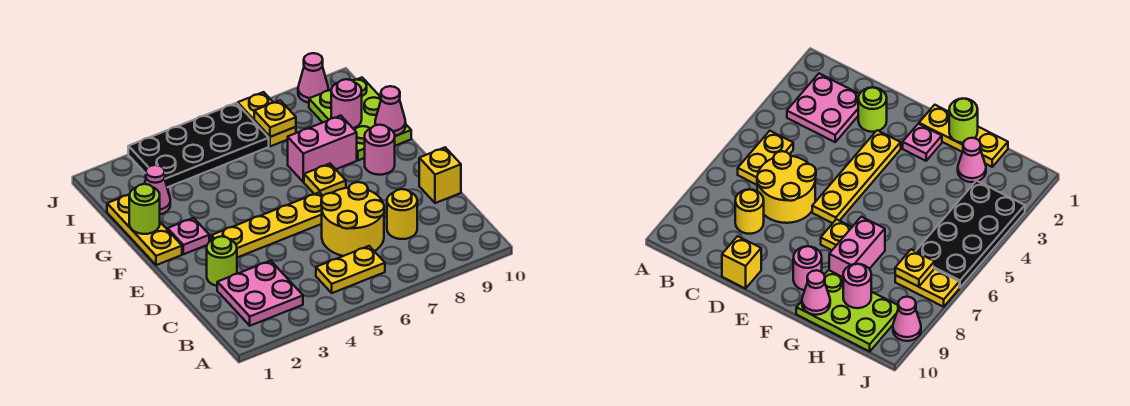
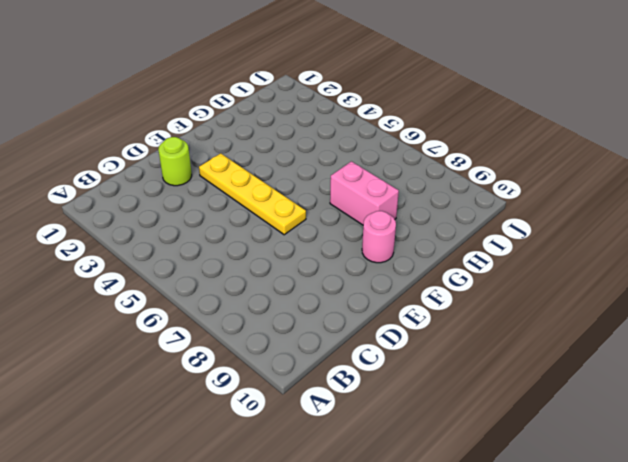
none -> pink plate B2:C3 level 1
none -> yellow plate B5:B6 level 1
none -> yellow round brick C6:D7 level 1

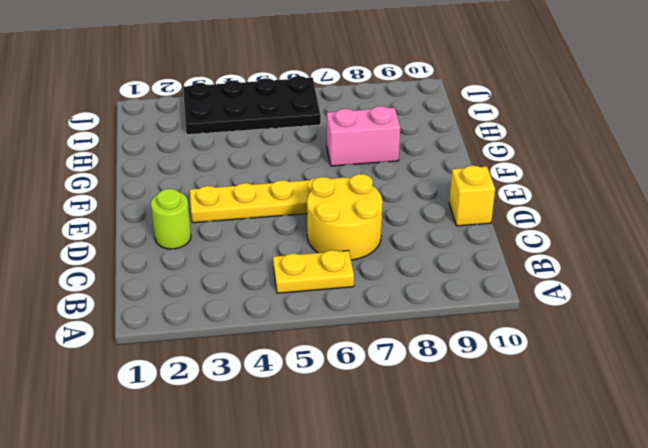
none -> pink plate B2:C3 level 1
none -> yellow round brick C8 level 1
none -> yellow plate F1:H1 level 1

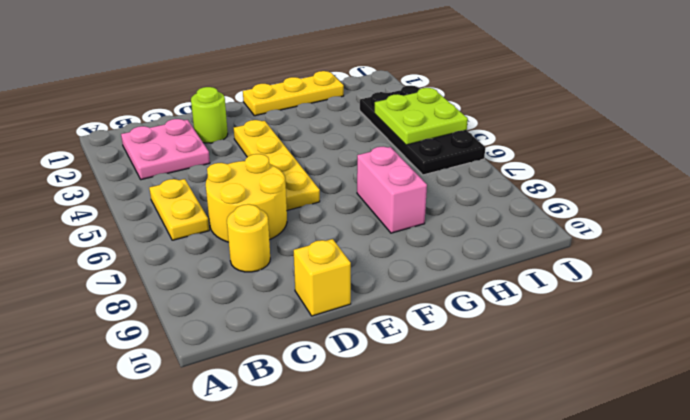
lime plate I4:J5 level 2 -> none
none -> pink plate F2 level 1
none -> yellow plate F7 level 1
none -> pink round brick F9 level 1

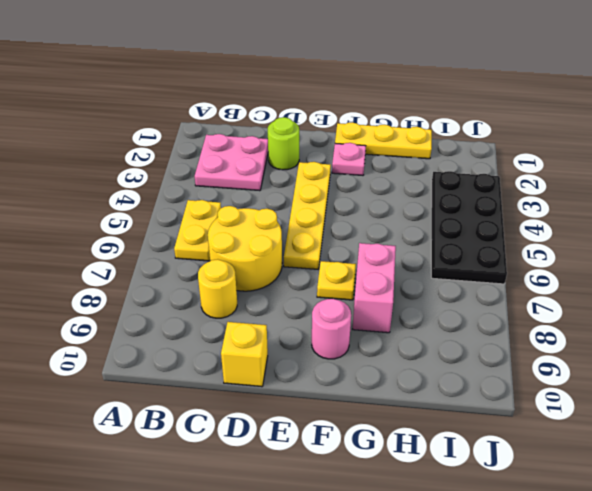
none -> lime plate G9:I10 level 1
none -> pink cone H2 level 1
none -> yellow plate I7:J7 level 1

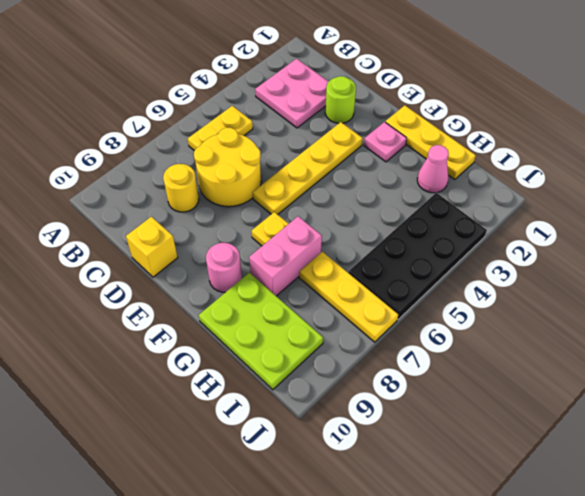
yellow plate H7:J7 level 1 -> yellow plate I7:J7 level 1
none -> pink cone J9 level 1
none -> lime round brick G1 level 2
none -> pink cone G10 level 2

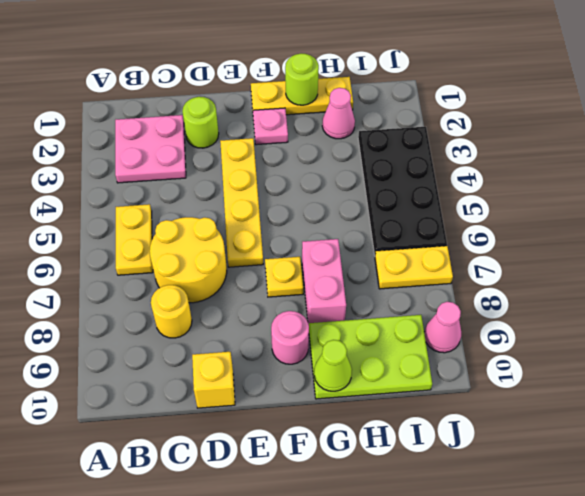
lime cone G10 level 2 -> pink cone G10 level 2
none -> pink round brick H9 level 2
none -> yellow plate I7 level 2

